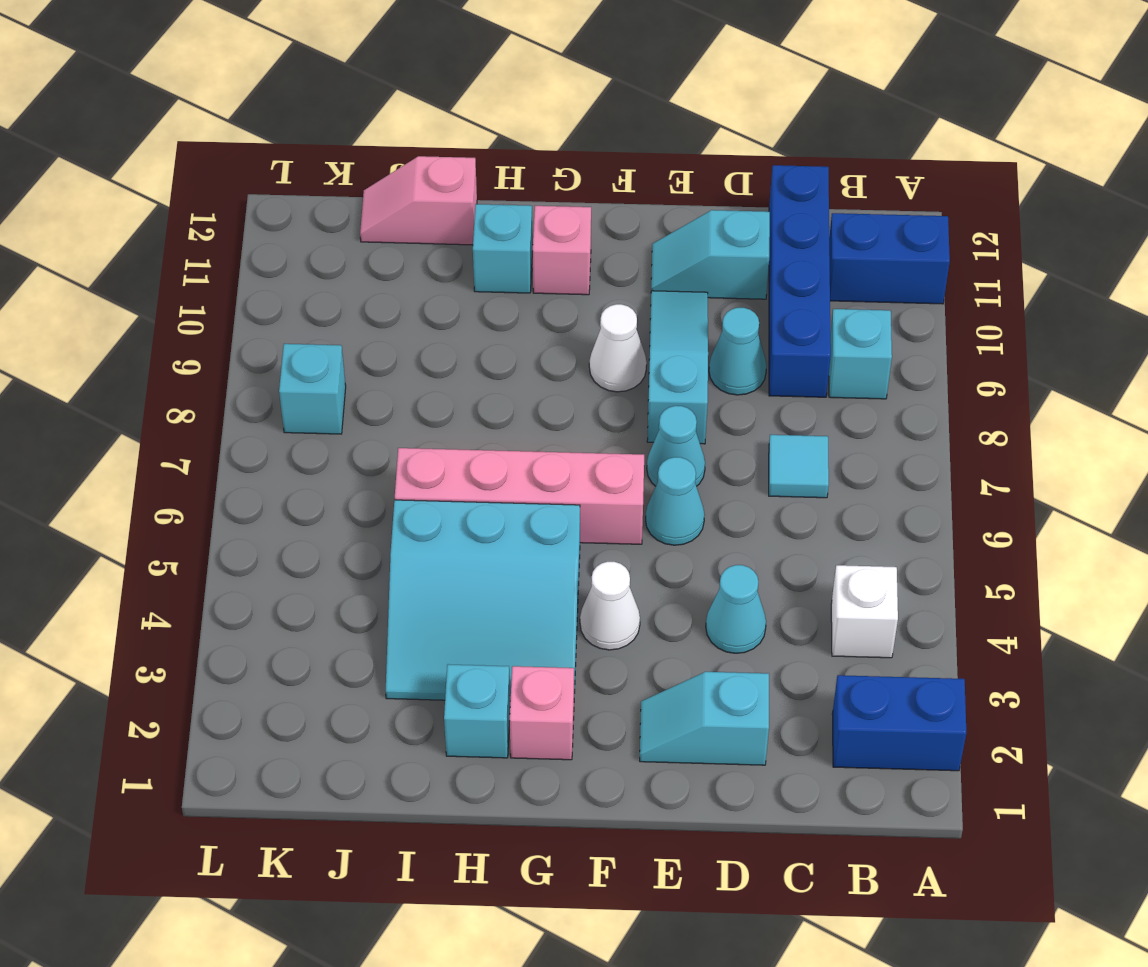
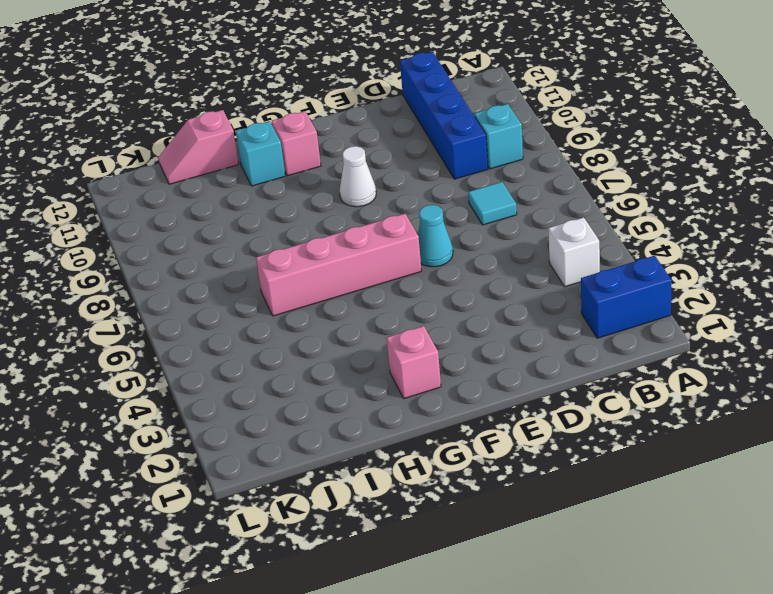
none -> blue brick A11:B11 level 1
none -> cyan slope D2:E2 level 1 top D
none -> cyan cone D4 level 1

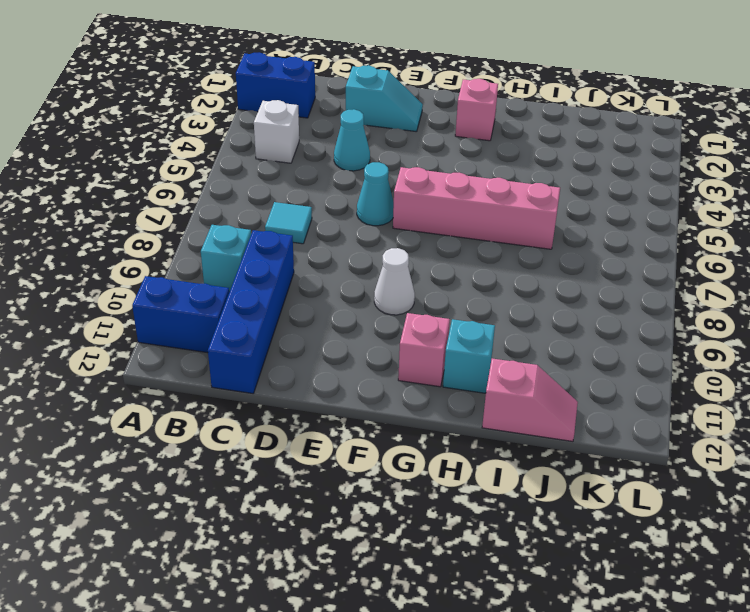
none -> cyan cone D9 level 1
none -> cyan slope D11:E11 level 1 top D
none -> cyan cone E7 level 1

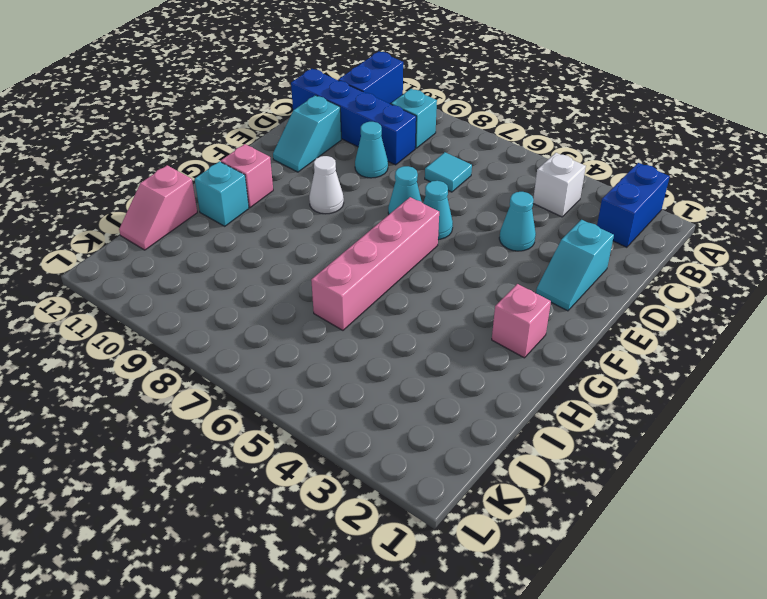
none -> cyan slope E8:E10 level 1 top 8
none -> white cone F4 level 1
none -> cyan slope G3:I5 level 1 top 5

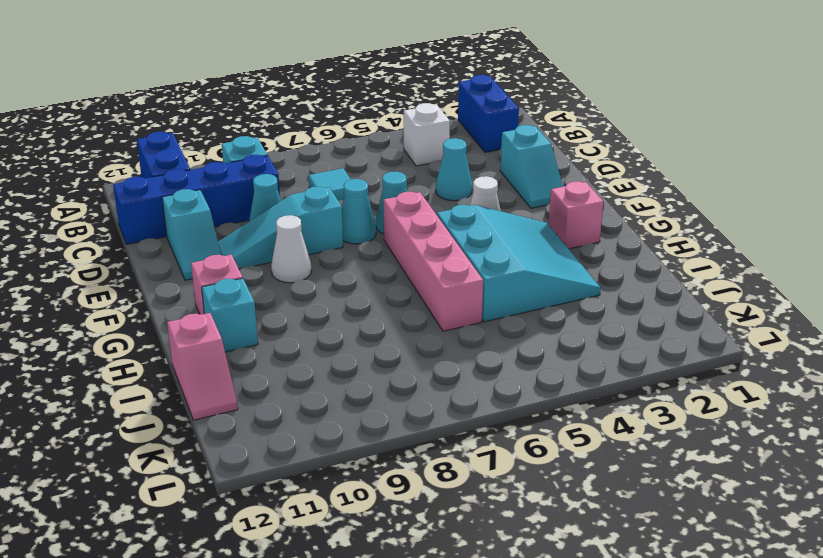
none -> cyan brick H2 level 1
none -> cyan brick K8 level 1

